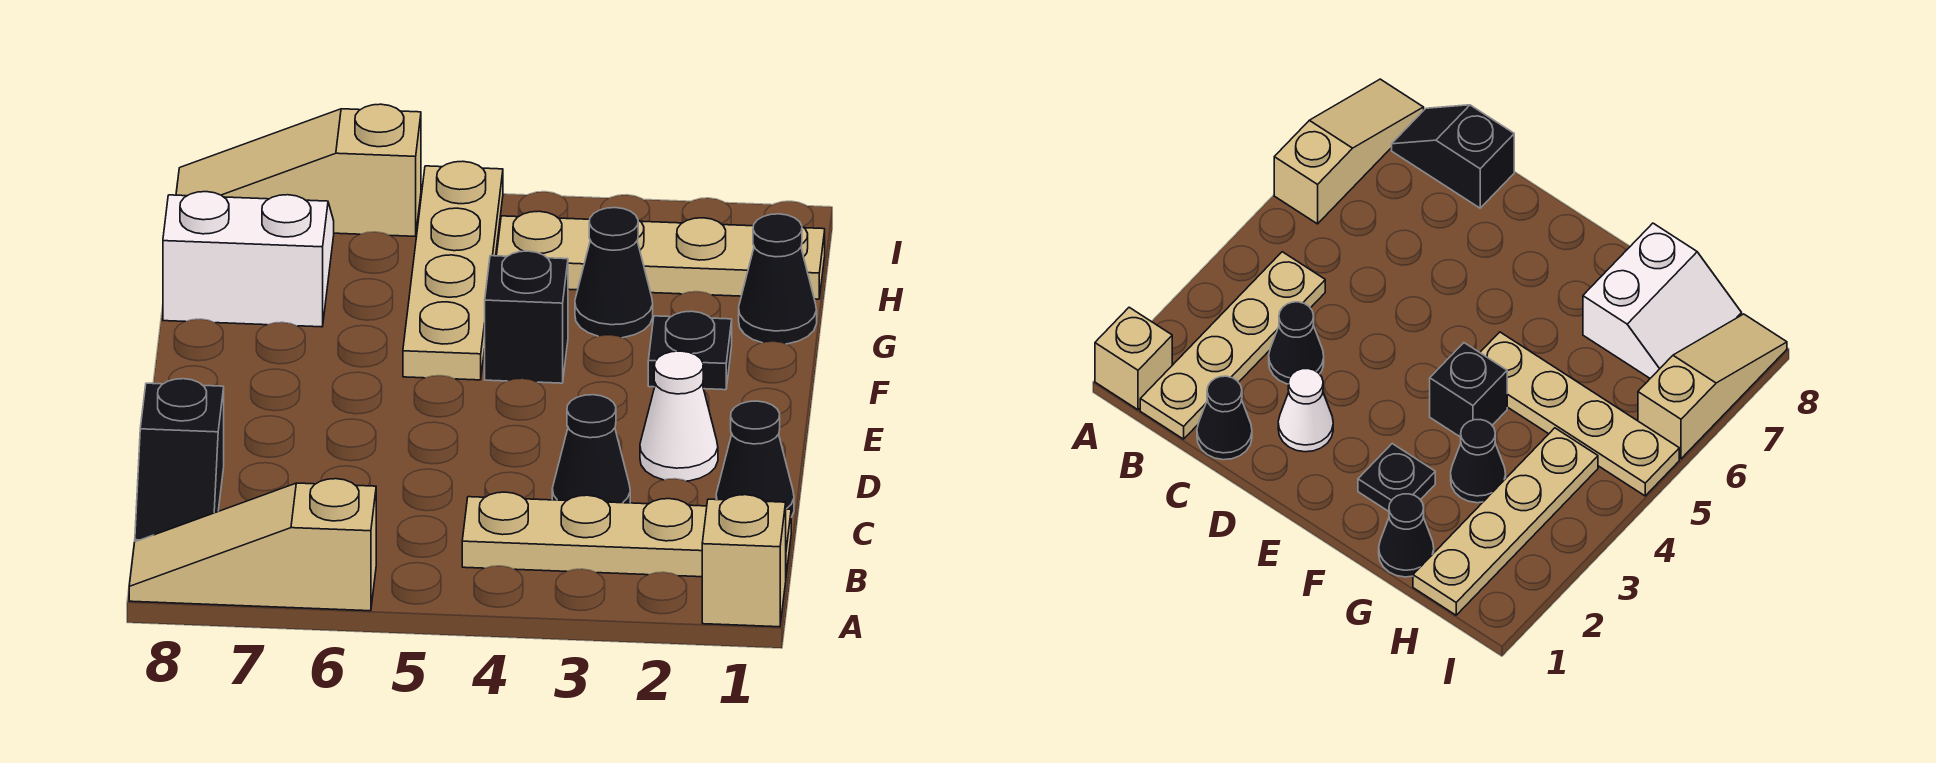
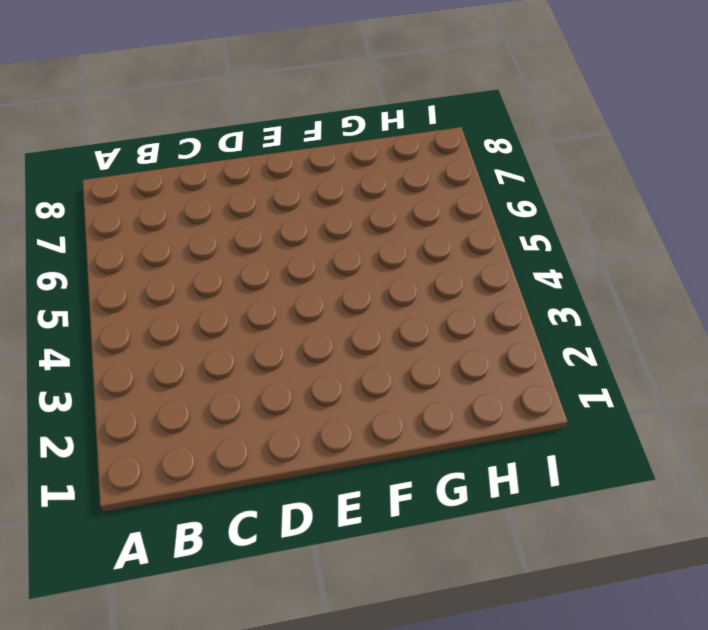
none -> tan brick A1 level 1
none -> tan slope A6:A8 level 1 top 6
none -> tan plate B1:B4 level 1

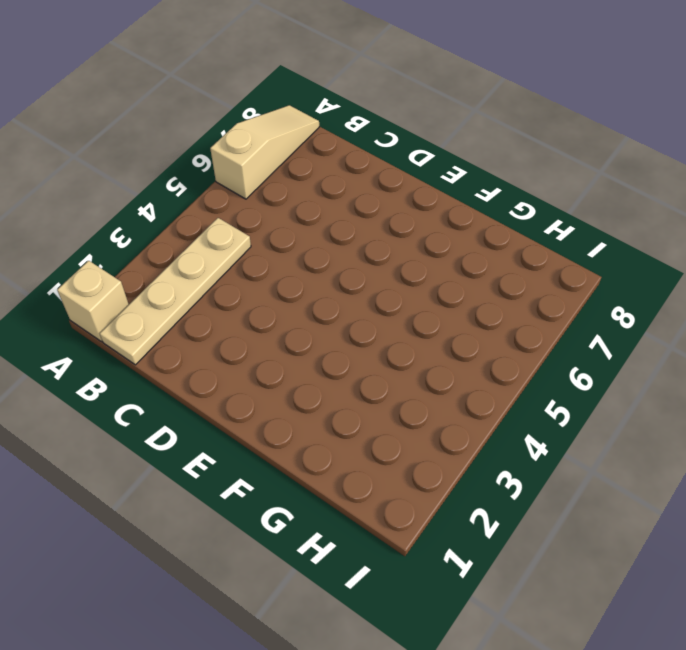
none -> black slope B8:C8 level 1 top C
none -> black cone C1 level 1
none -> black cone C3 level 1

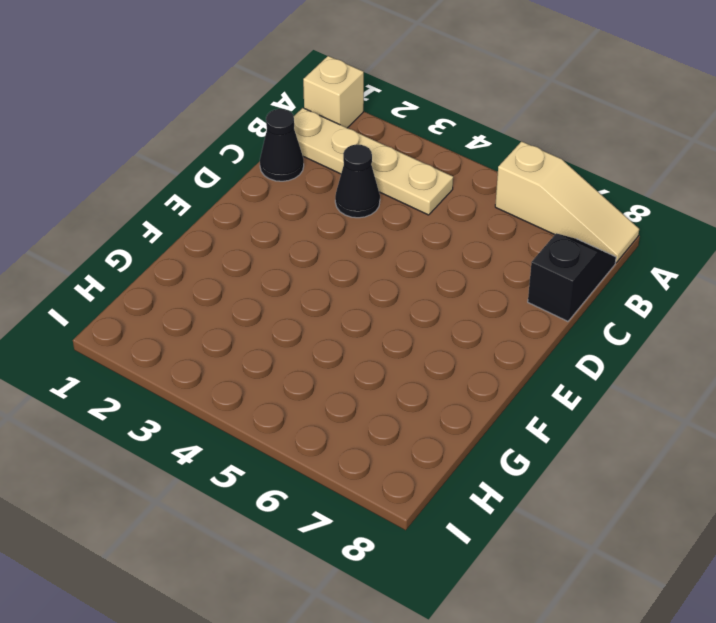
none -> white cone D2 level 1
none -> black plate F2 level 1
none -> black brick F4 level 1

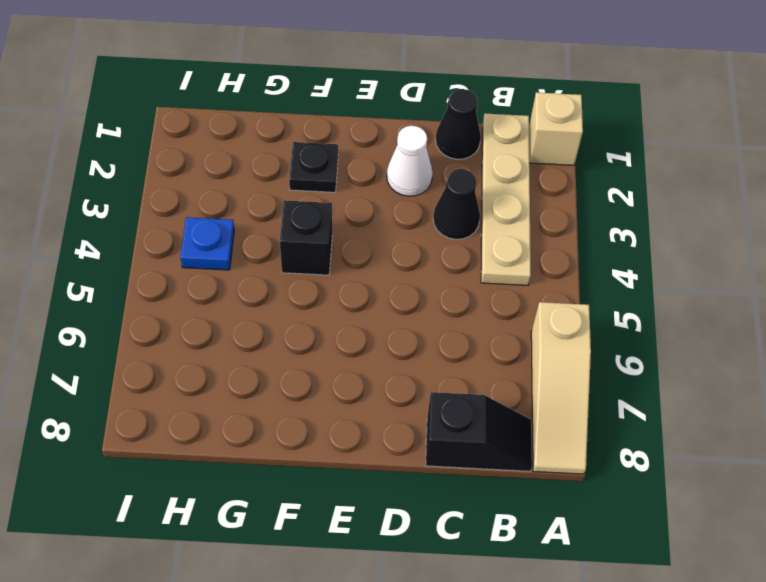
blue plate H4 level 1 -> tan plate H1:H4 level 1
none -> tan plate F5:I5 level 1
none -> black cone G1 level 1
none -> black cone G3 level 1

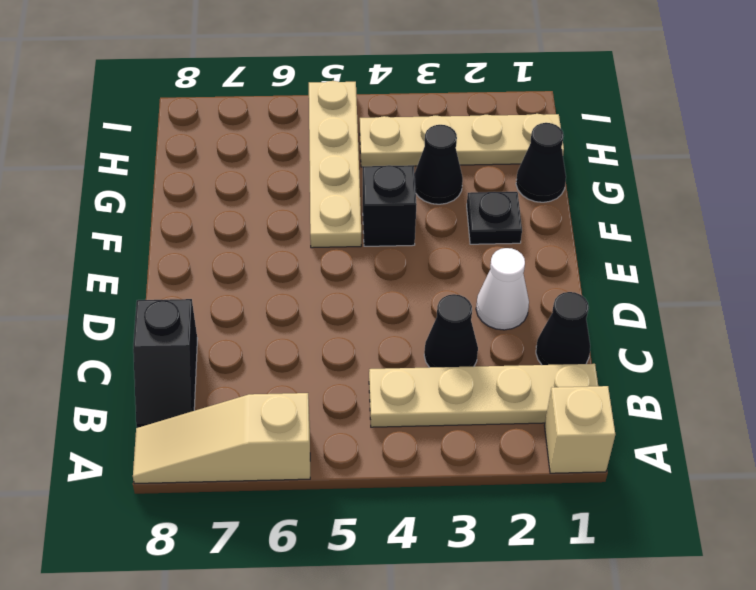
none -> white slope G7:H8 level 1 top G
none -> tan slope I6:I8 level 1 top 6

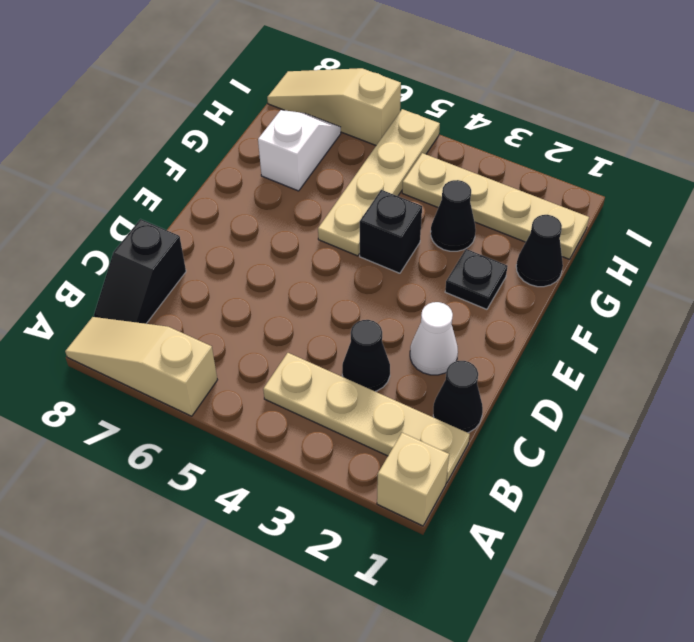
white slope G7:H7 level 1 top G -> white slope G7:H8 level 1 top G

